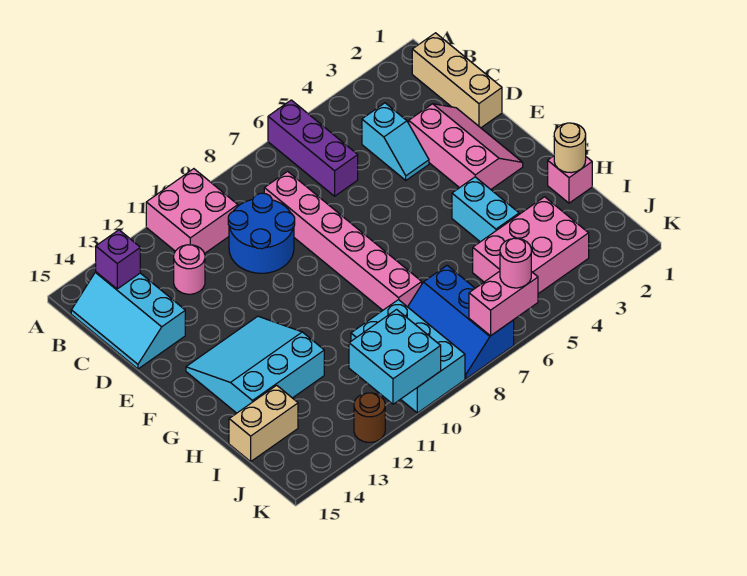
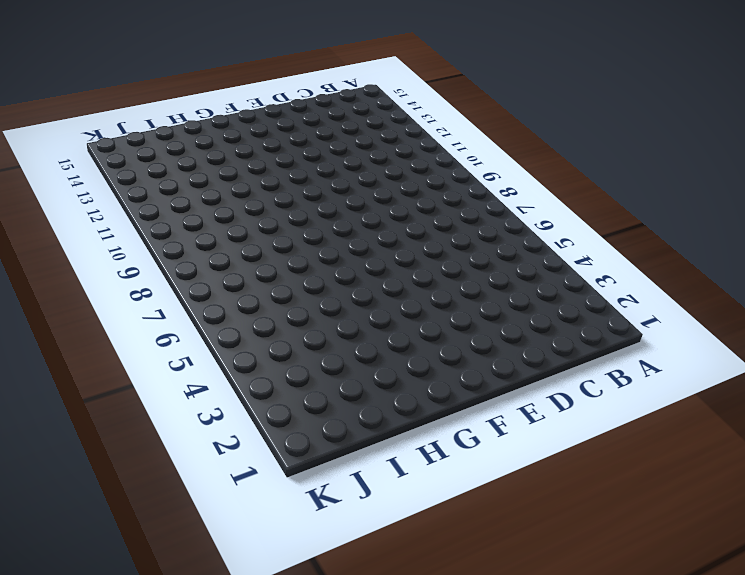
none -> purple brick A6:C6 level 1
none -> pink brick A10:B11 level 1
none -> tan brick B1:D1 level 1

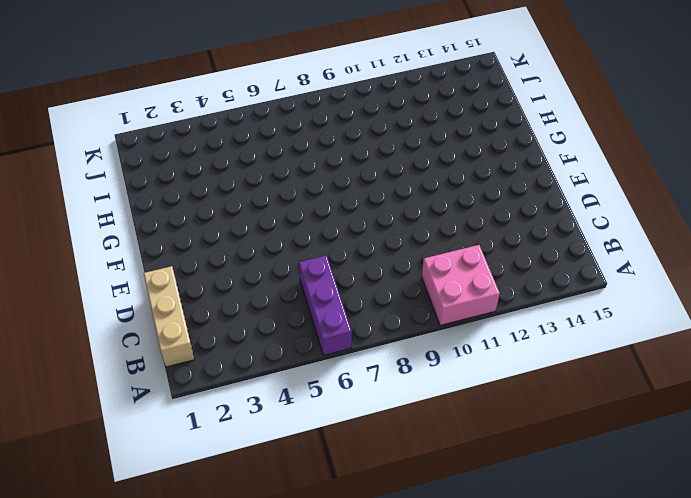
none -> cyan slope B14:D15 level 1 top 14
none -> cyan slope C4:D4 level 1 top C
none -> pink brick C8:H8 level 1

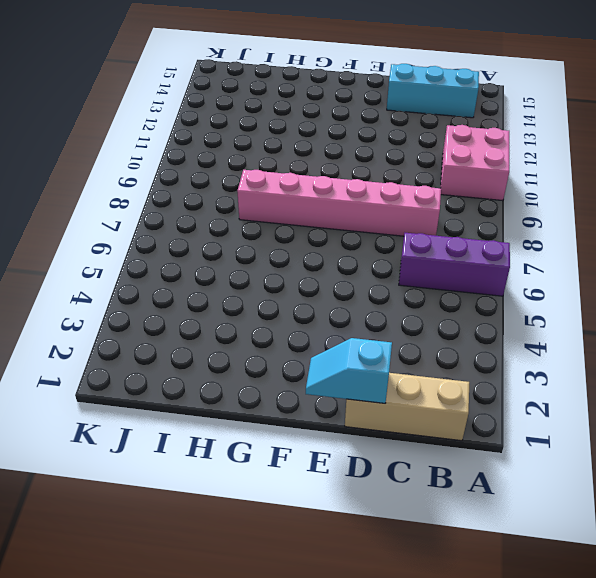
cyan slope D1:E1 level 2 top D -> cyan slope C4:D4 level 1 top C
none -> blue round brick C9:D10 level 1
none -> pink round brick C12 level 1
none -> pink slope D2:F3 level 1 top 3

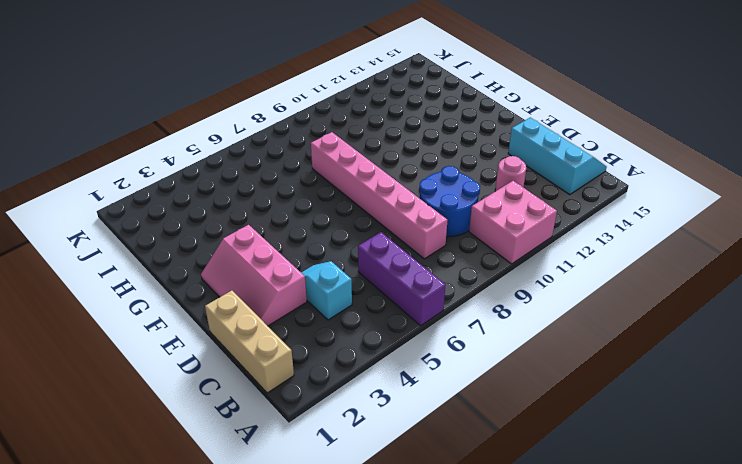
none -> cyan slope F12:H14 level 1 top H
none -> cyan brick G4:H4 level 1
none -> pink brick H1 level 1

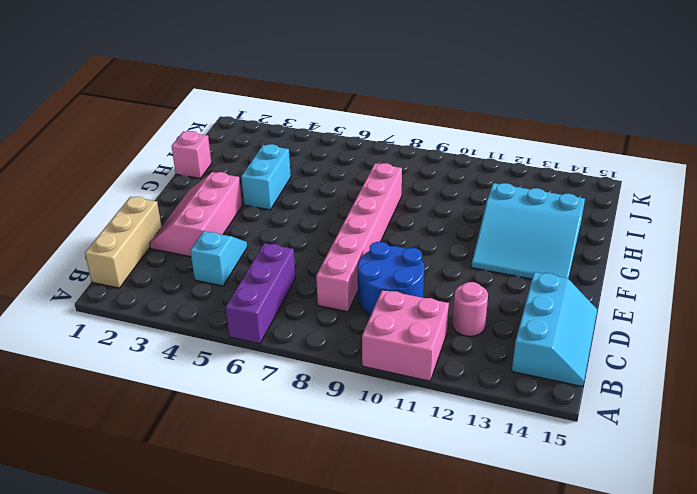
none -> pink brick I3:J5 level 1
none -> blue slope I7:K8 level 1 top 7
none -> cyan brick I9:K10 level 1

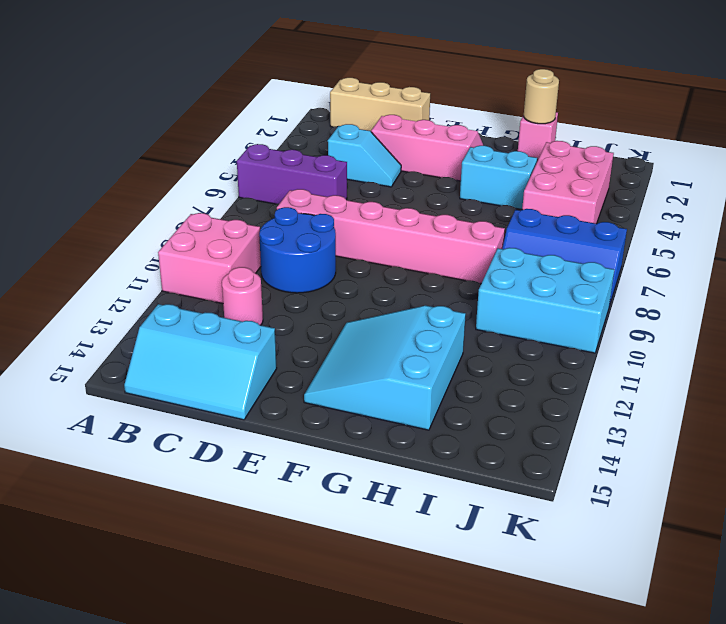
none -> tan brick I14:I15 level 1
none -> brown round brick K12 level 1
none -> purple brick B14 level 2

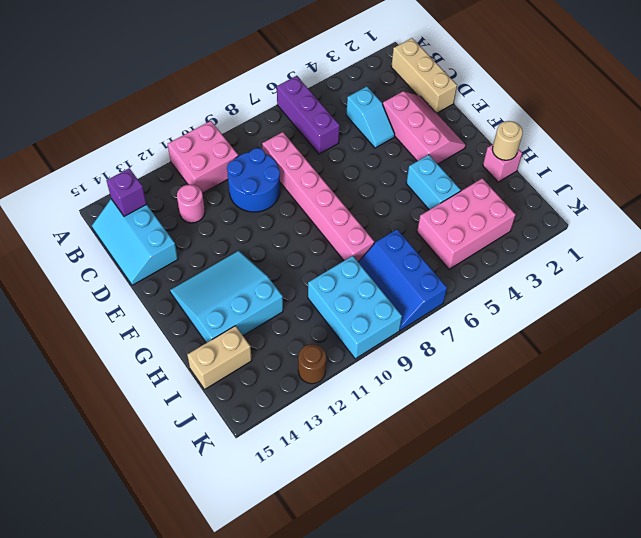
none -> cyan brick J10:K11 level 2
none -> pink brick K6:K7 level 2
none -> pink round brick K6 level 3

